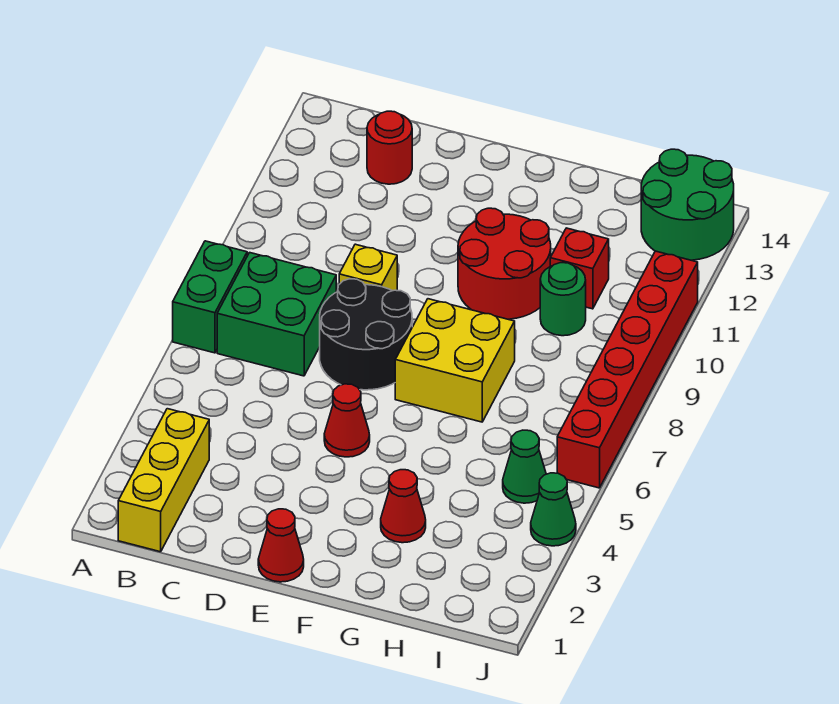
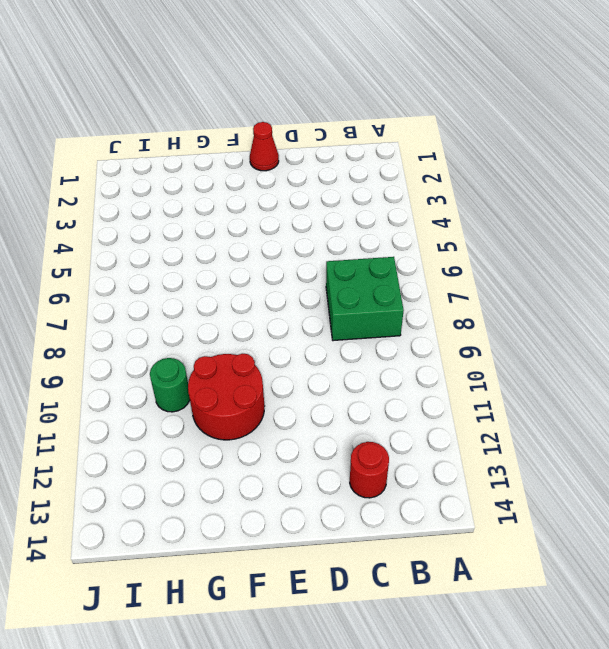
none -> green brick A7:A8 level 1
none -> yellow brick B1:B3 level 1
none -> black round brick D7:E8 level 1

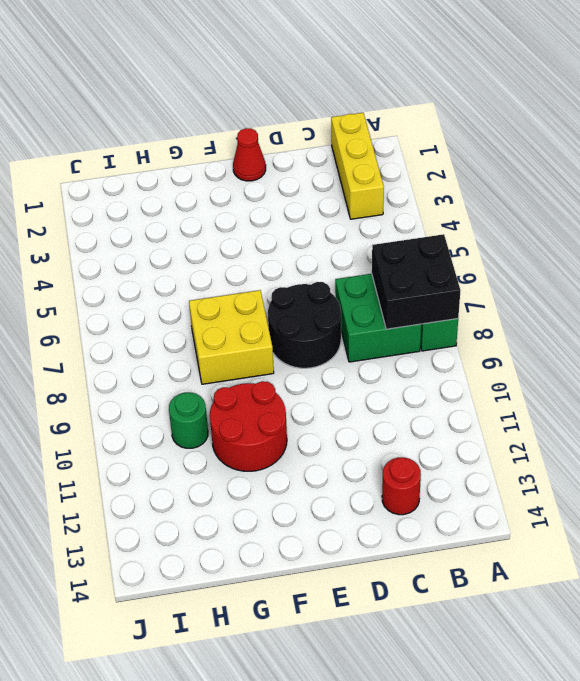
black brick A7:B8 level 2 -> none
none -> yellow brick D9 level 1
none -> red cone E5 level 1
none -> red cone G3 level 1

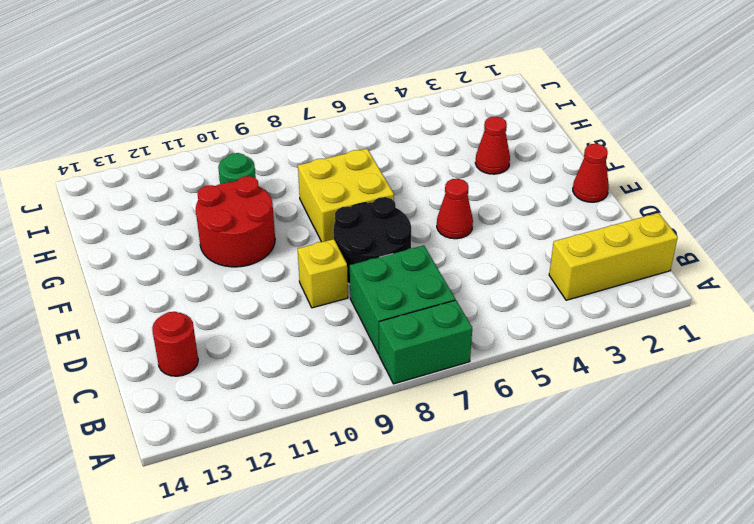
none -> red brick H11 level 1
none -> green cone I5 level 1
none -> green round brick I13:J14 level 1

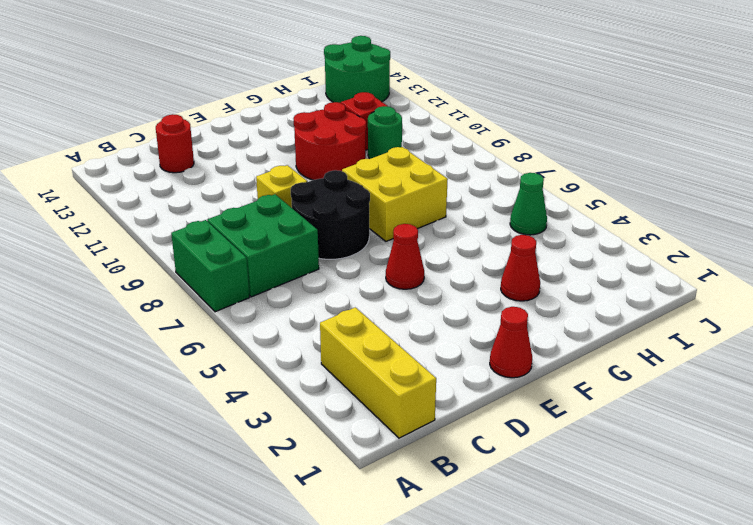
none -> green cone J4 level 1
none -> red brick J6:J11 level 1

